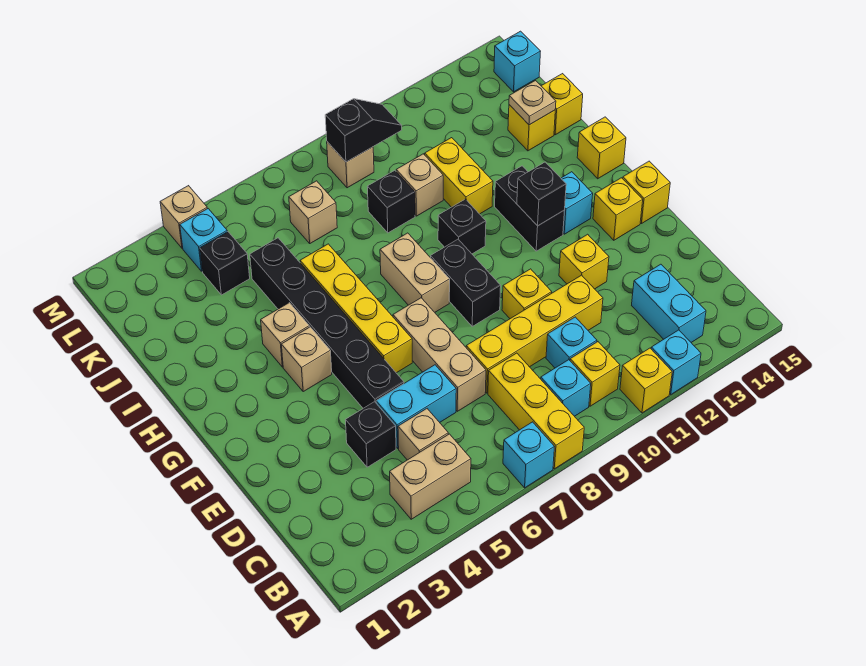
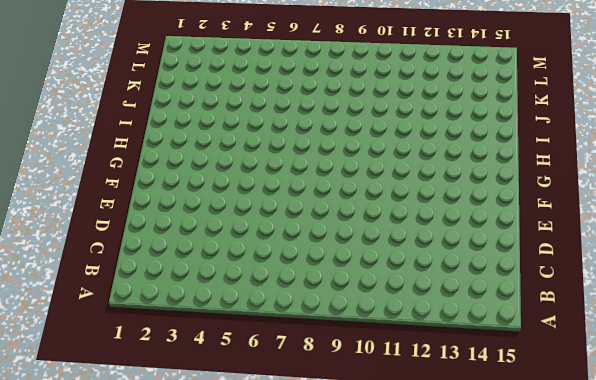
none -> cyan brick A7 level 1
none -> yellow brick A8:C8 level 1
none -> yellow brick A11 level 1
none -> cyan brick A12 level 1

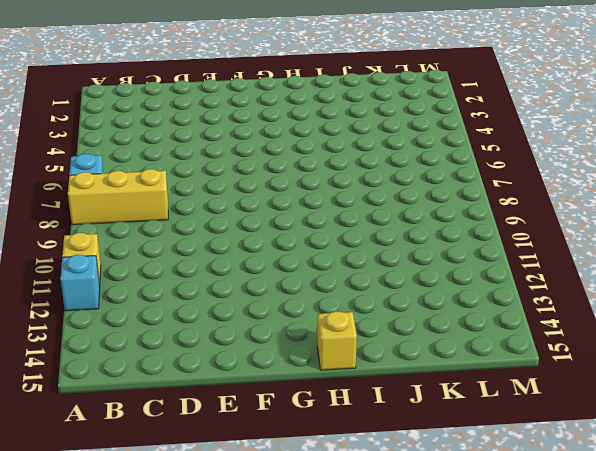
none -> tan brick B4:B5 level 1
none -> cyan brick B9 level 1
none -> yellow brick B10 level 1
none -> cyan brick B13:C13 level 1

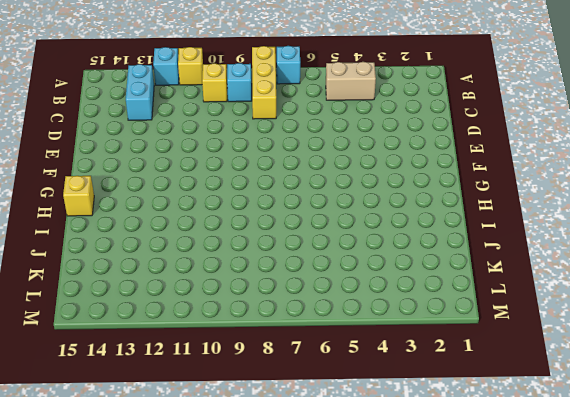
none -> tan brick C5 level 1
none -> cyan brick C10 level 1
none -> black brick D4 level 1
none -> cyan brick D5:D6 level 1

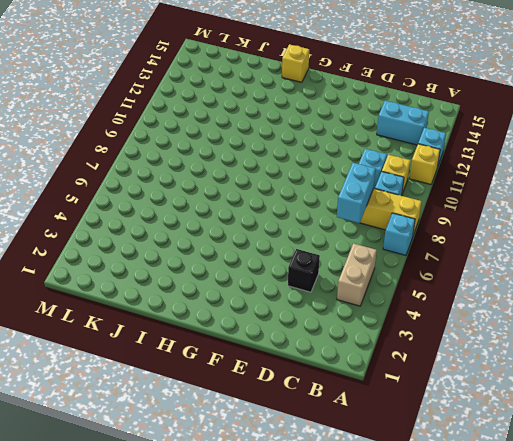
cyan brick C7:C8 level 2 -> cyan brick D5:D6 level 1
none -> tan brick C5 level 1
none -> tan brick D7:F7 level 1
none -> yellow brick D8:D11 level 1
none -> black brick E5:J5 level 1

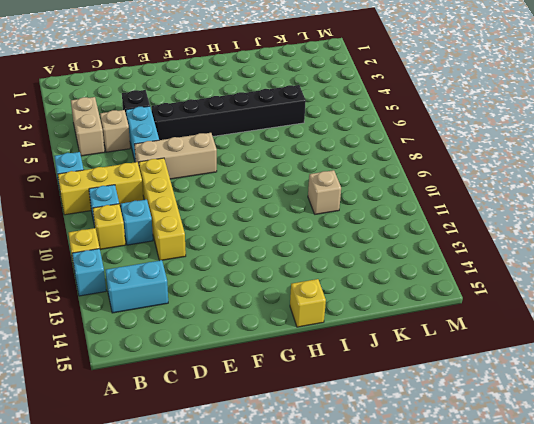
none -> yellow brick E10 level 1
none -> yellow brick E12 level 1
none -> yellow brick F6:I6 level 1
none -> black brick F9:G9 level 1

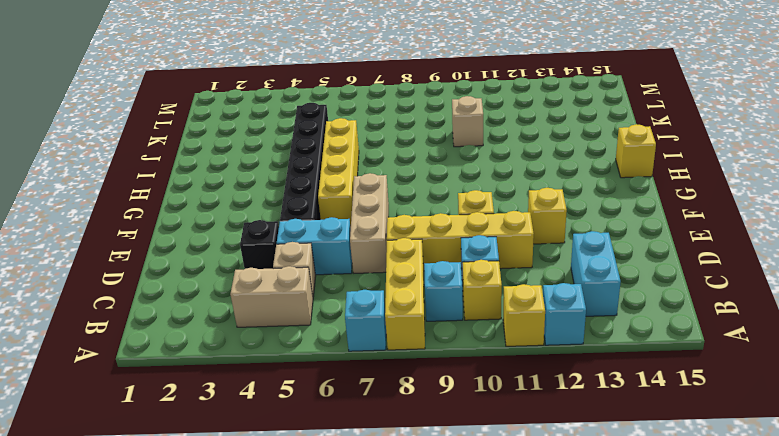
none -> black brick F9:G9 level 1
none -> yellow brick F14 level 1
none -> yellow brick F15 level 1
none -> tan brick G4 level 1

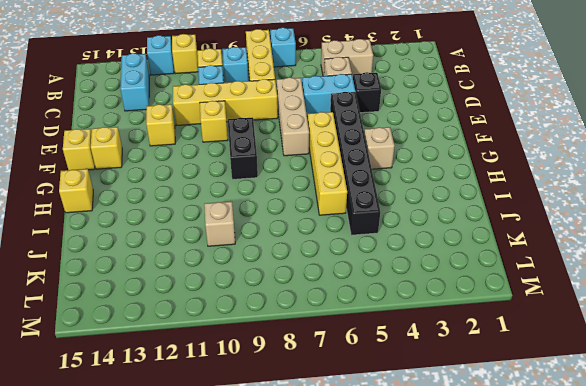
none -> tan brick G8:H8 level 1
none -> black brick G12:H12 level 1
none -> cyan brick G13 level 1
none -> tan brick H4 level 1

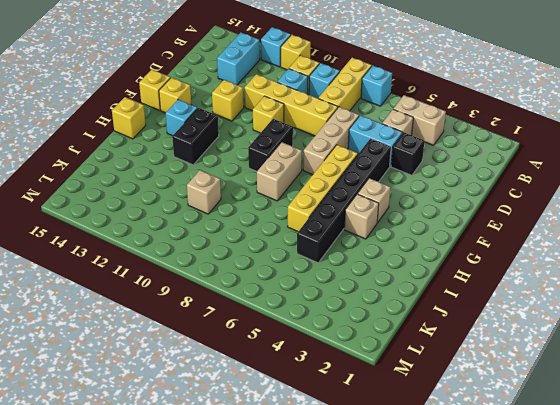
none -> black brick H10 level 1
none -> yellow brick I11:J11 level 1
none -> black brick J9 level 1
none -> yellow brick J14 level 1

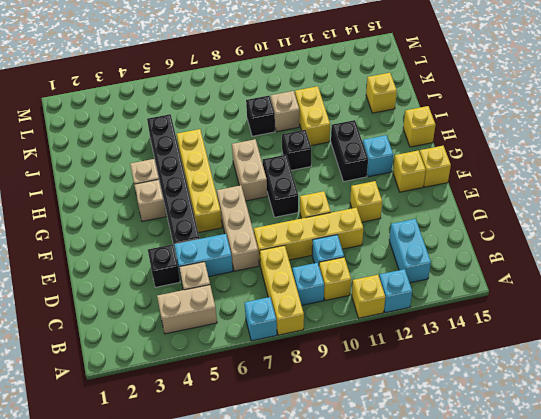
none -> yellow brick J15 level 1
none -> black brick K4 level 1
none -> tan brick K7 level 1
none -> cyan brick L4 level 1

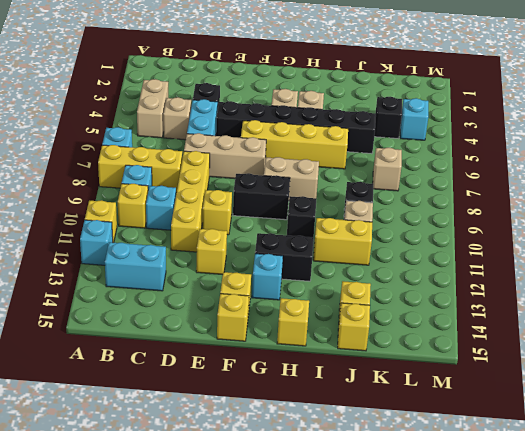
none -> tan brick L9 level 1
none -> cyan brick L15 level 1
none -> tan brick M4 level 1
none -> black brick G12 level 2

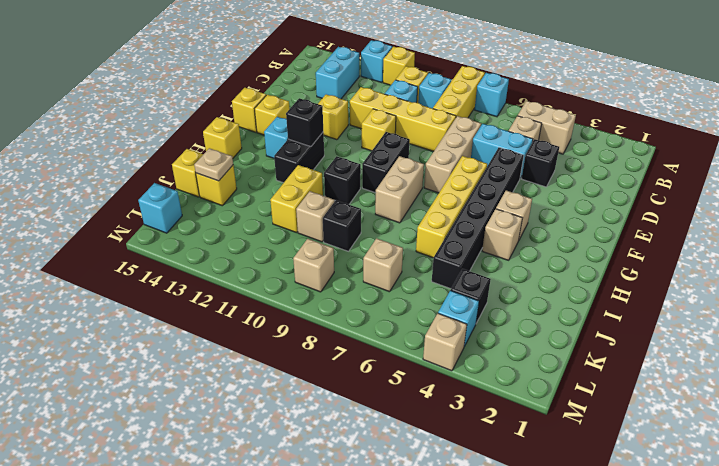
none -> black slope L9:L10 level 2 top 9

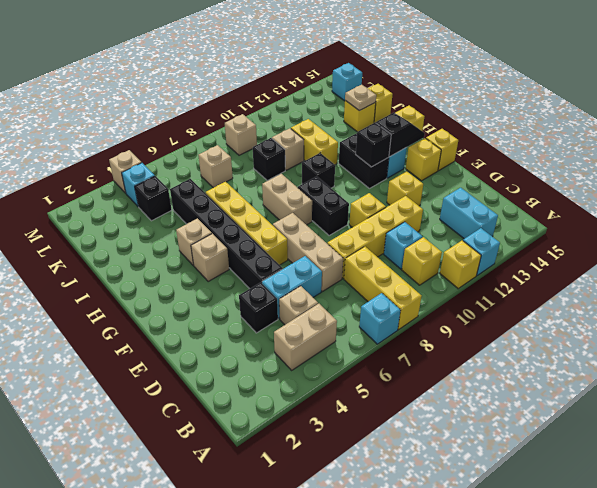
black slope G13:G14 level 2 top 13 -> black slope L9:L10 level 2 top 9
none -> cyan brick B9 level 1

